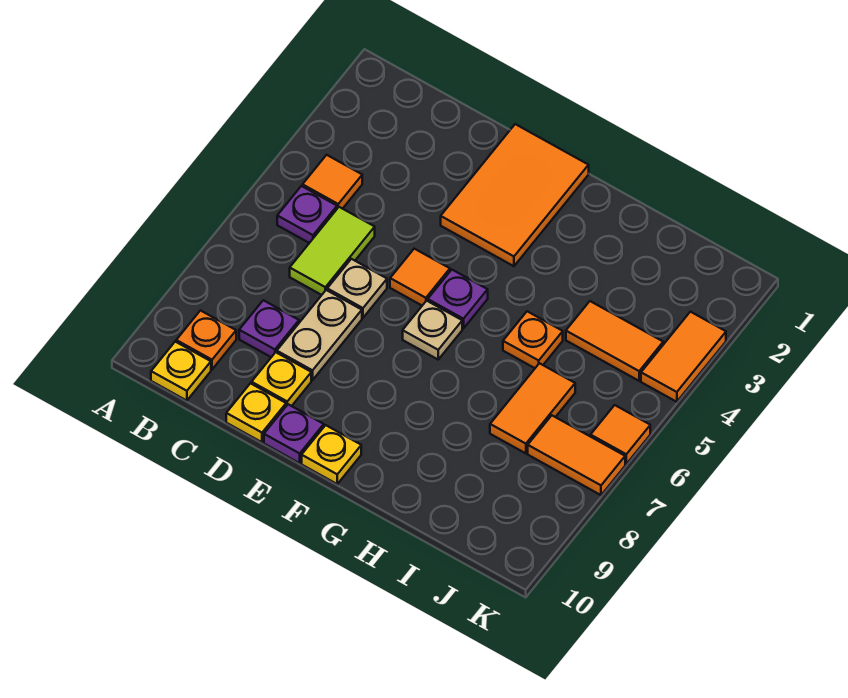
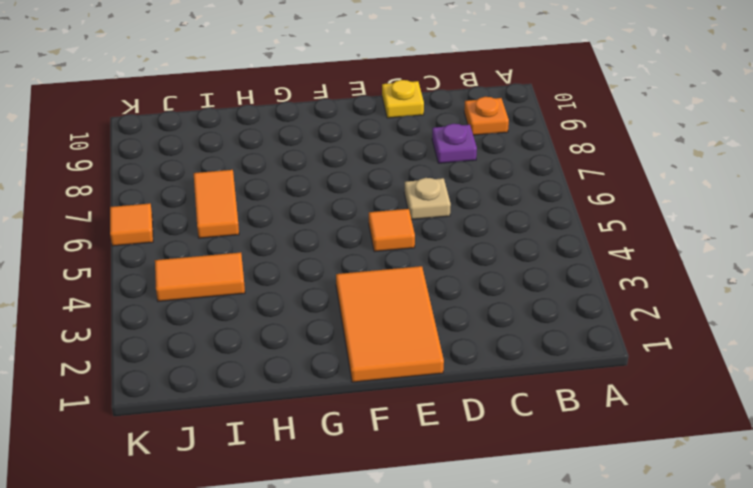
none -> orange tile B4 level 1
none -> purple plate B5 level 1
none -> yellow plate B10 level 1

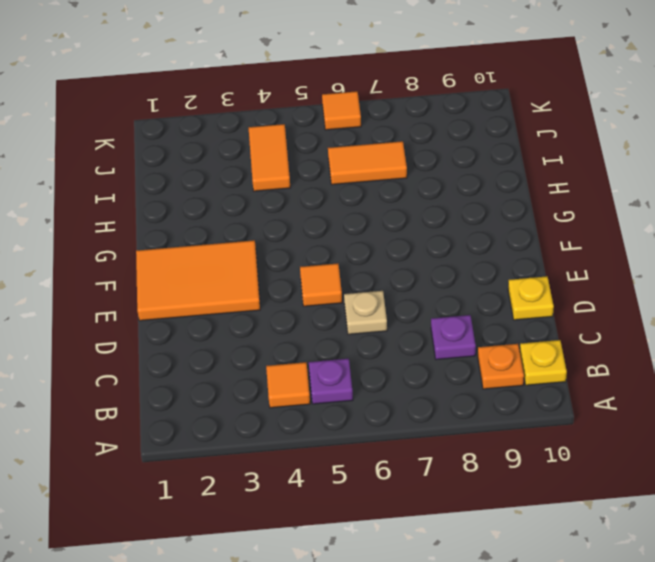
none -> lime tile C5:C6 level 1
none -> tan plate D7:D8 level 1
none -> yellow plate D9 level 1

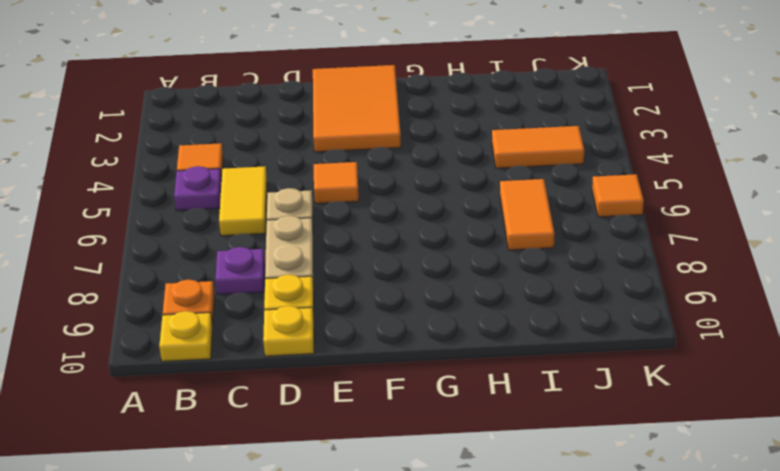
yellow tile C5:C6 level 1 -> lime tile C5:C6 level 1
none -> purple plate E10 level 1
none -> purple plate F5 level 1
none -> tan plate F6 level 1

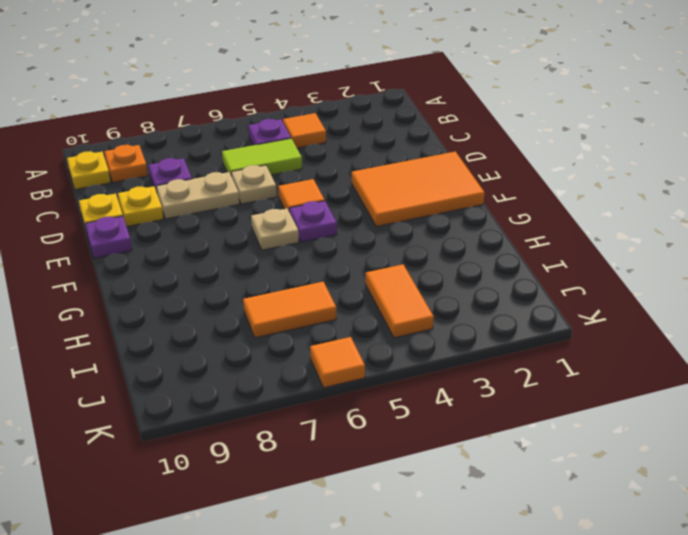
none -> yellow plate F10 level 1
none -> orange plate H5 level 1
none -> orange tile J7:K7 level 1

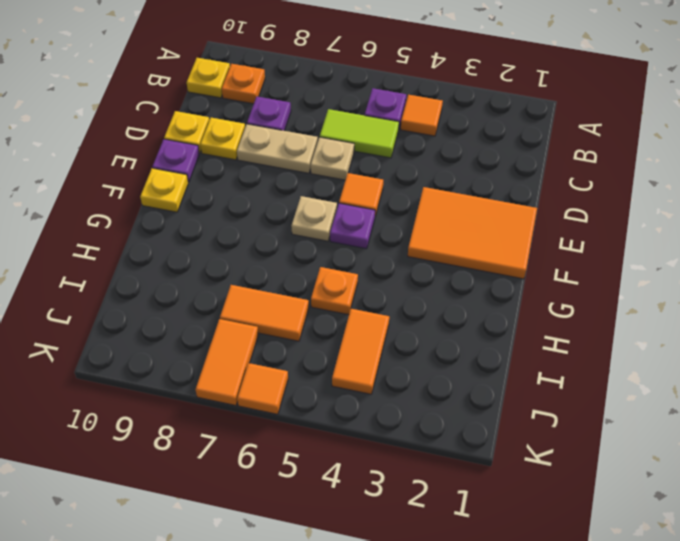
none -> orange tile K3:K4 level 1

